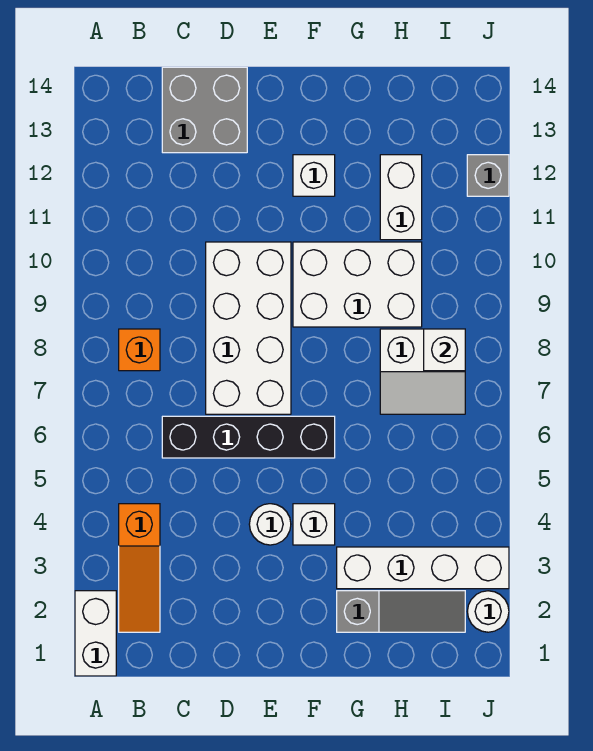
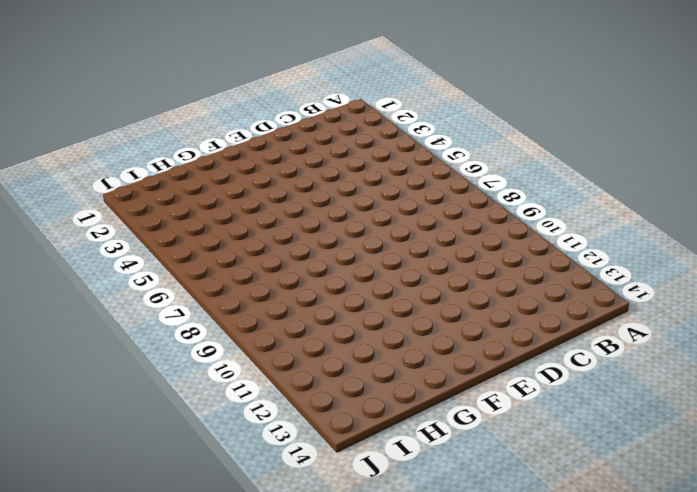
none -> white brick A1:A2 level 1
none -> orange slope B2:B4 level 1 top 4
none -> orange brick B8 level 1

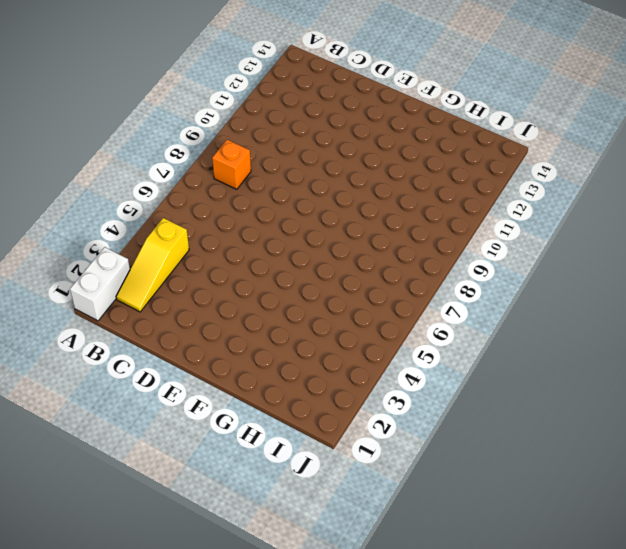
yellow slope B2:B4 level 1 top 4 -> orange slope B2:B4 level 1 top 4
none -> black brick C6:F6 level 1
none -> grey brick C13:D14 level 1
none -> white brick D7:E10 level 1

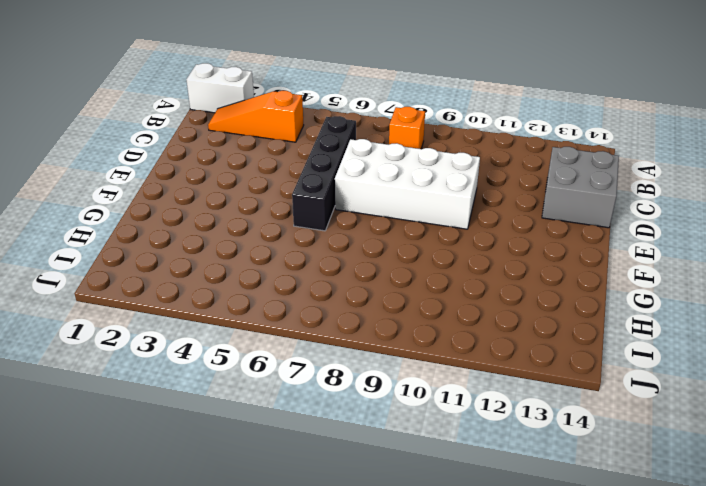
none -> white round brick E4 level 1
none -> white brick F4 level 1
none -> white brick F9:H10 level 1

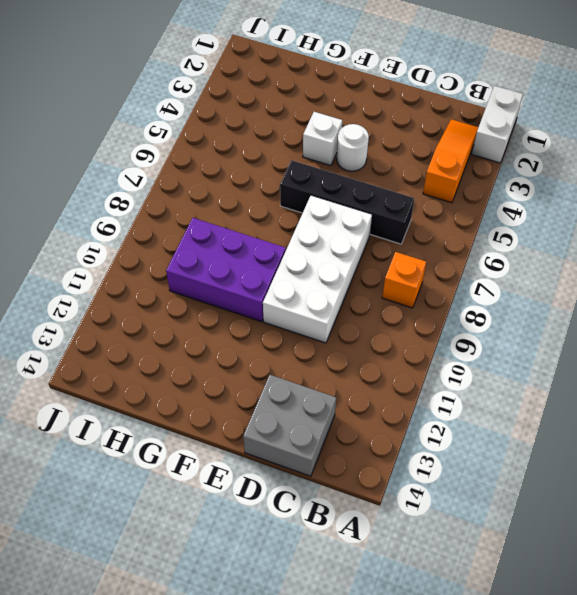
purple brick F9:H10 level 1 -> white brick F9:H10 level 1
none -> white brick F12 level 1
none -> grey slope G2:I2 level 1 top G
none -> white brick G3:J3 level 1

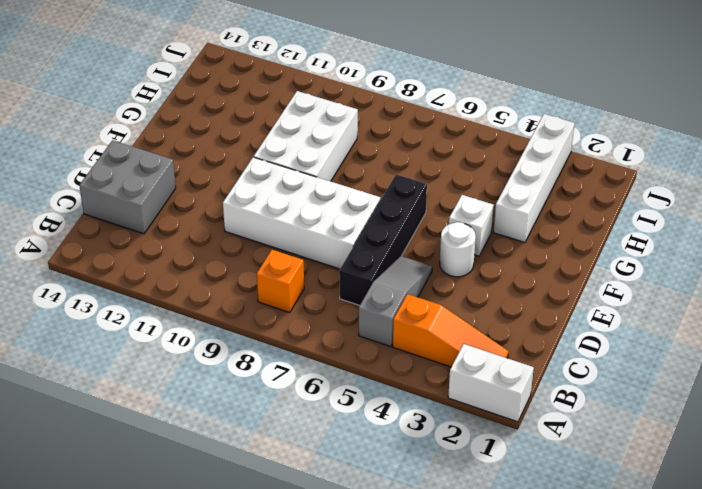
grey slope B5:D5 level 1 top B -> grey slope G2:I2 level 1 top G
none -> white brick F12 level 1
none -> white slope H7:I8 level 1 top 8
none -> white brick H11:H12 level 1

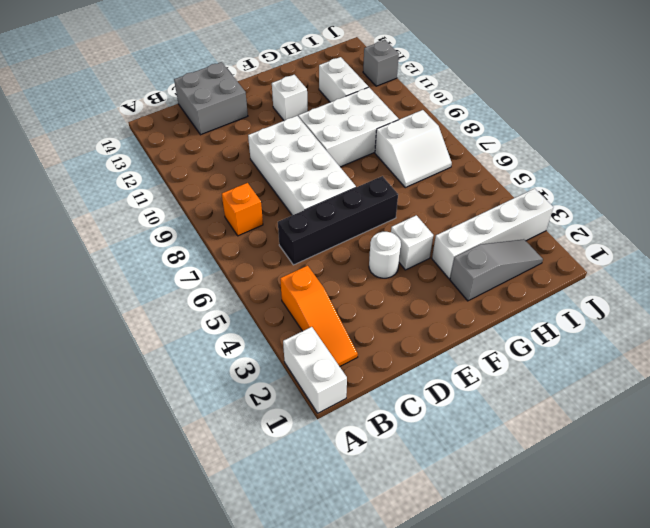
none -> white round brick J2 level 1
none -> white brick I8 level 2

